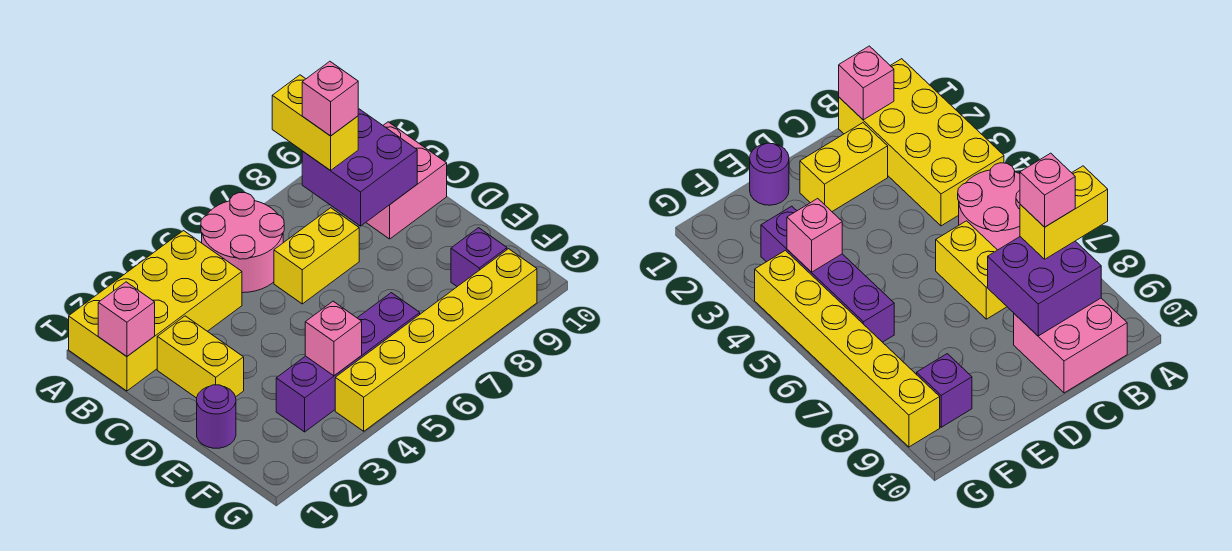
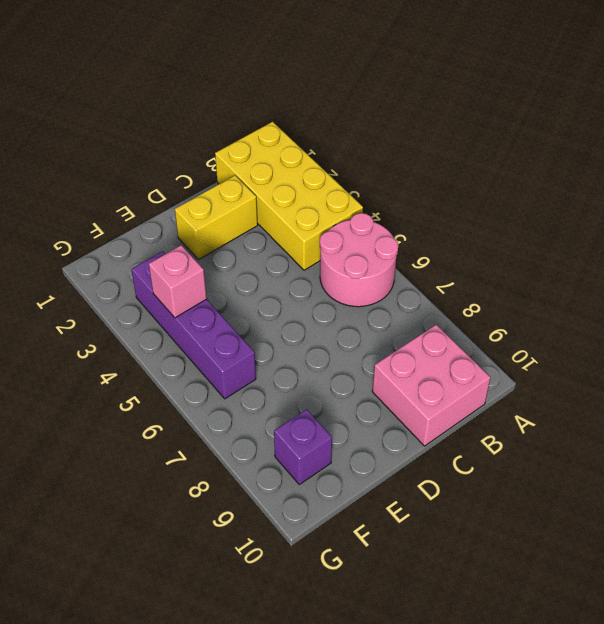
none -> yellow brick C6:C7 level 1
none -> purple round brick E1 level 1
none -> yellow brick G4:G9 level 1

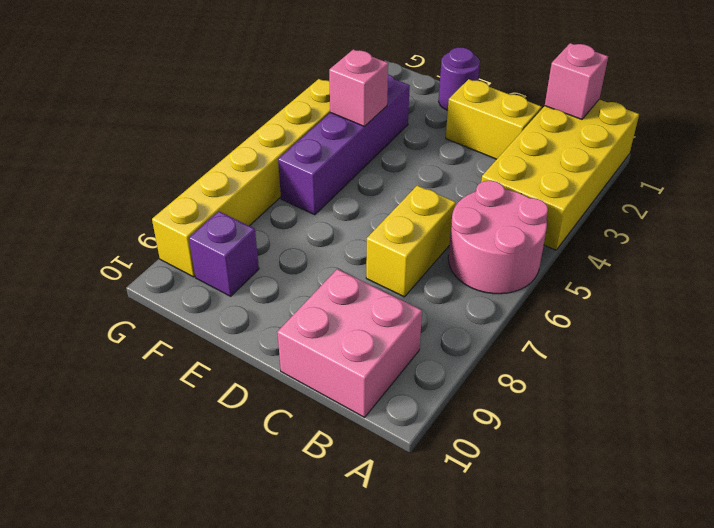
none -> purple brick B8:C9 level 2
none -> yellow brick A8:B8 level 3
none -> pink brick B8 level 4

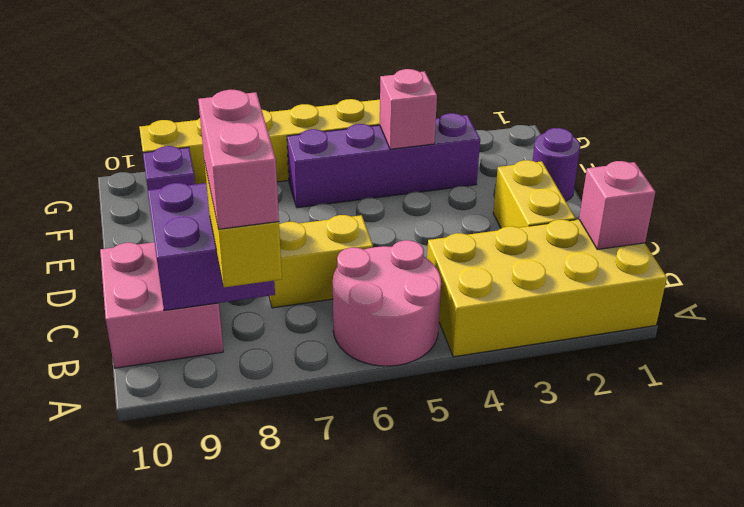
pink brick A8:B8 level 4 -> pink brick B8 level 4

